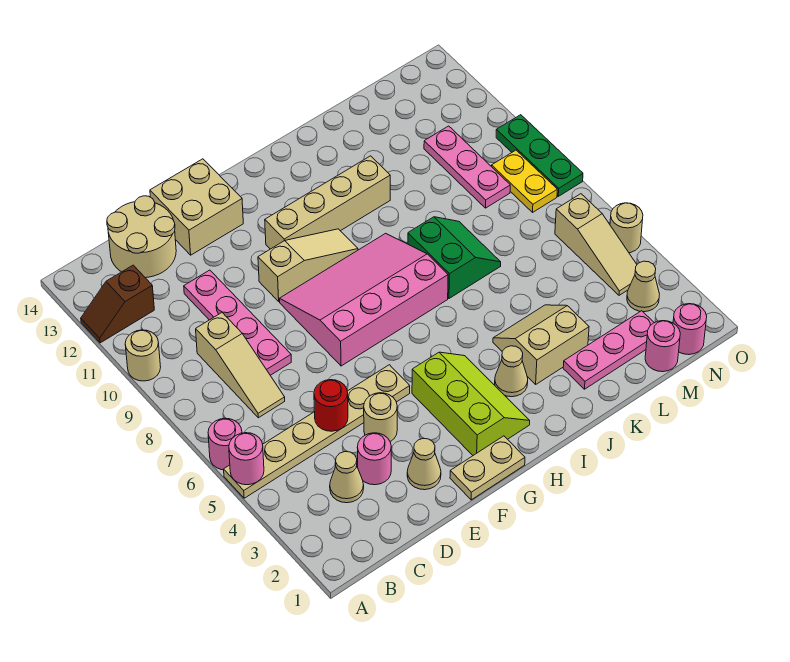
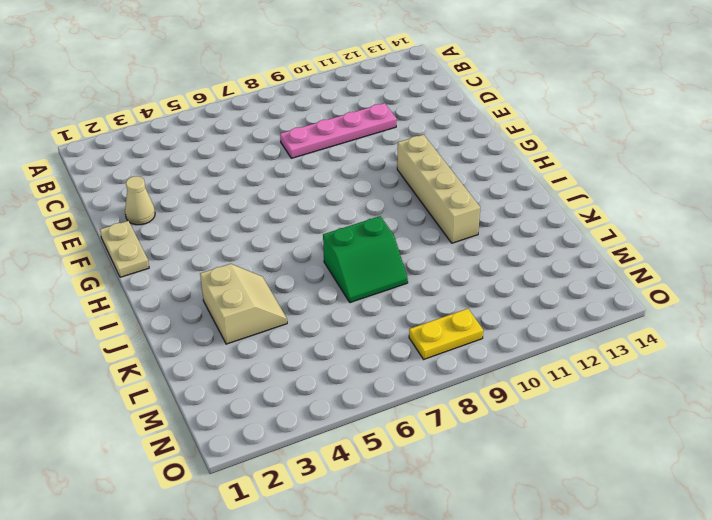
none -> tan plate A5:F5 level 1
none -> pink round brick A6 level 1
none -> tan round brick A10 level 1
none -> brown slope A12:B12 level 1 top B

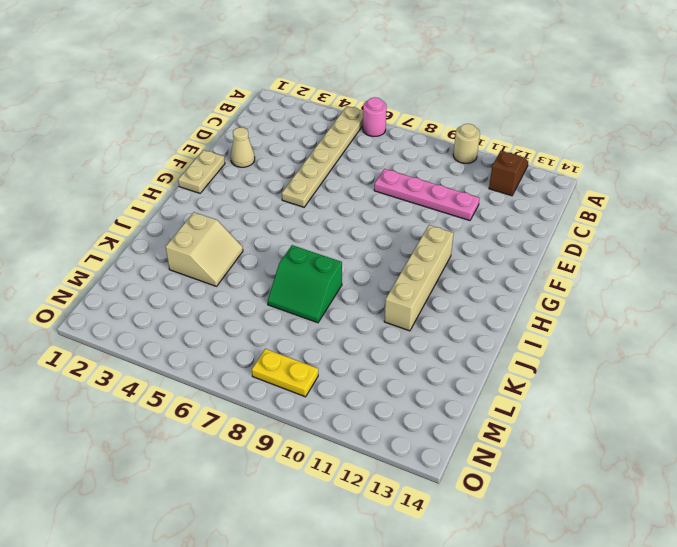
none -> tan cone C3 level 1
none -> tan slope C7:C9 level 1 top 9
none -> tan round brick C13:D14 level 1
none -> pink round brick D3 level 1

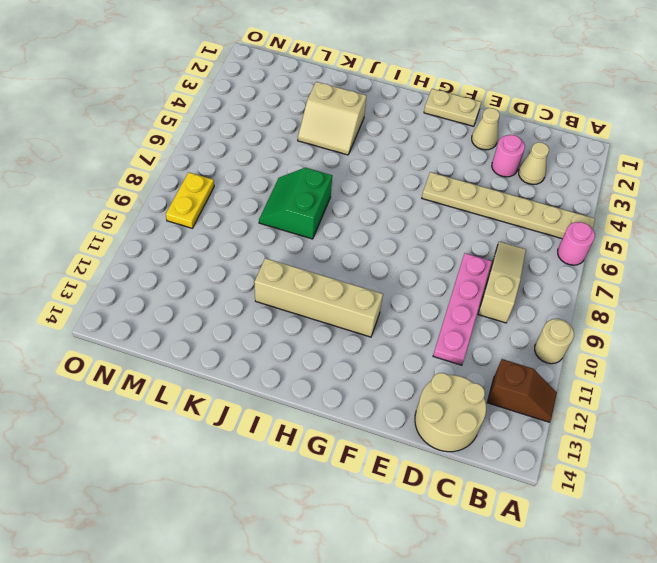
none -> tan round brick E4 level 1
none -> tan brick E13:F14 level 1
none -> pink slope F7:I9 level 1 top 7
none -> tan slope F10:H10 level 1 top F

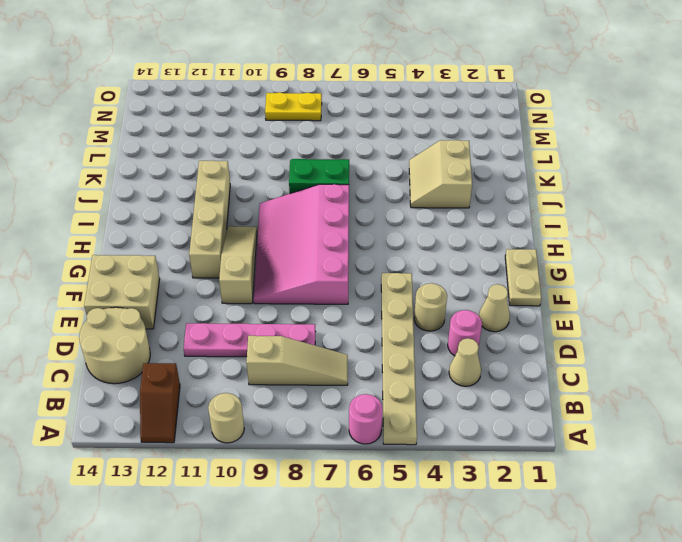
none -> lime slope G2:H4 level 1 top G
none -> tan cone I3 level 1
none -> pink plate K2:M2 level 1
none -> pink round brick M1 level 1

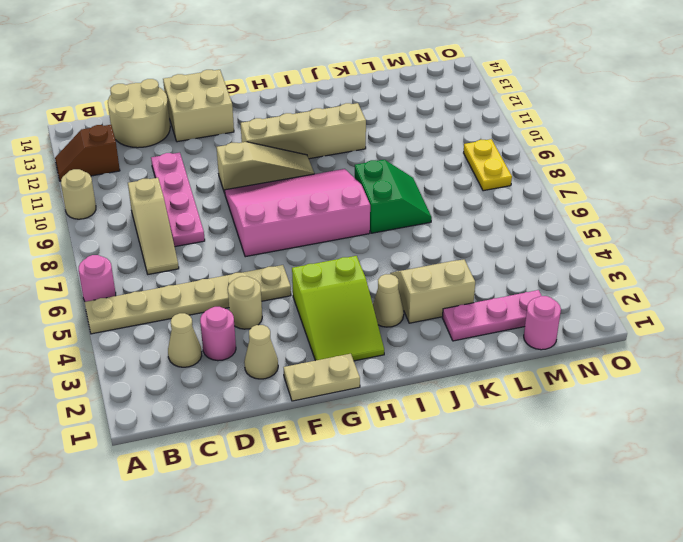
lime slope G2:H4 level 1 top 4 -> lime slope G2:H4 level 1 top G
none -> pink plate M9:M11 level 1
none -> pink round brick N1 level 1
none -> tan cone N3 level 1
none -> tan slope N4:N6 level 1 top 6

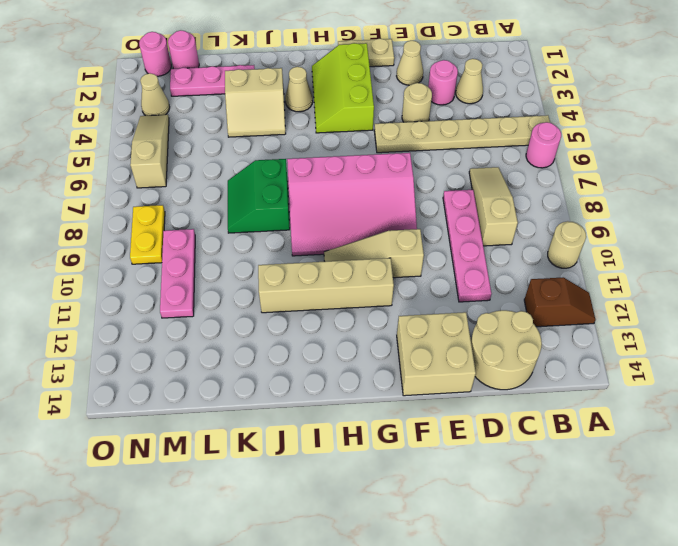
none -> tan round brick O5 level 1
none -> green plate O8:O10 level 1
none -> pink round brick A5 level 2
none -> red round brick D5 level 2

